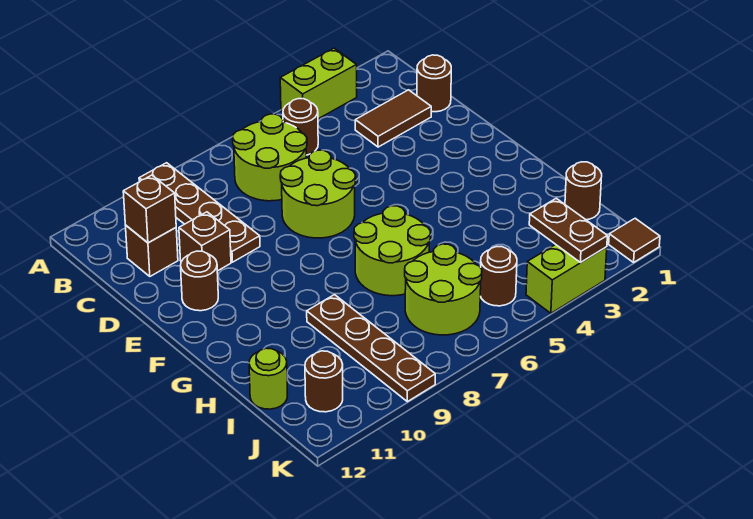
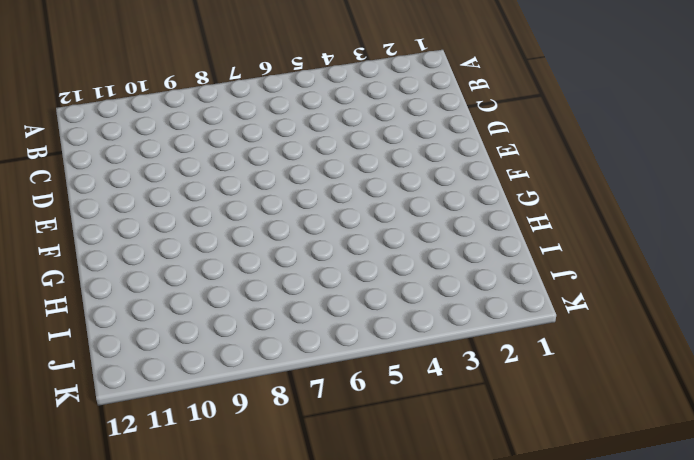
none -> lime brick A3:A4 level 1
none -> brown plate A9:D9 level 1
none -> brown round brick B5 level 1

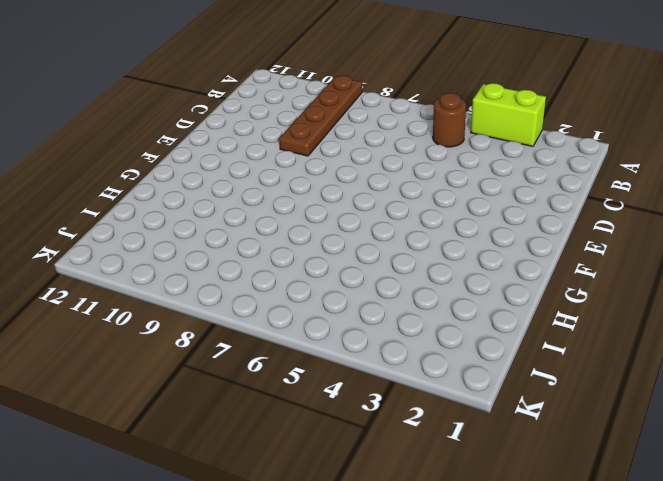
none -> lime round brick B6:C7 level 1
none -> brown round brick C1 level 1
none -> brown tile C2:C3 level 1

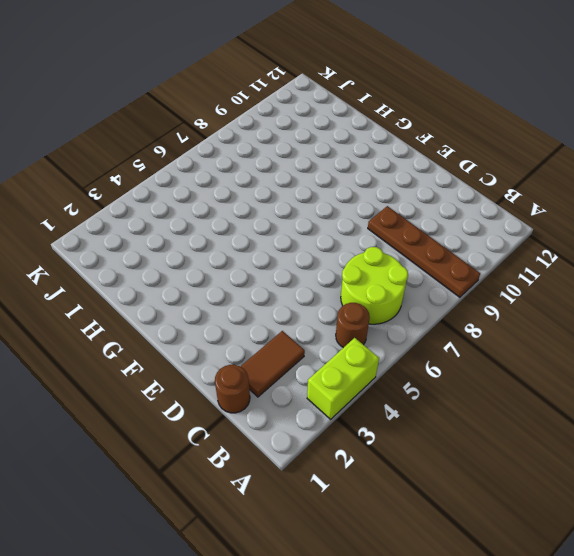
none -> brown brick C11 level 1
none -> lime round brick D6:E7 level 1
none -> brown brick D10 level 1

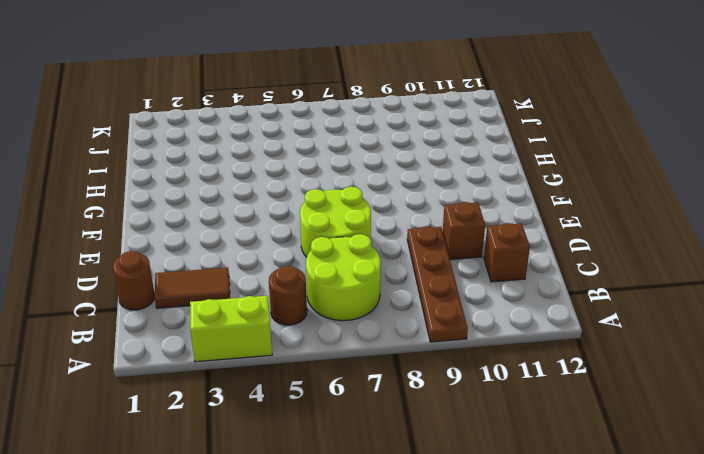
none -> brown round brick E11 level 1
none -> lime round brick G6:H7 level 1
none -> brown plate H9:K9 level 1

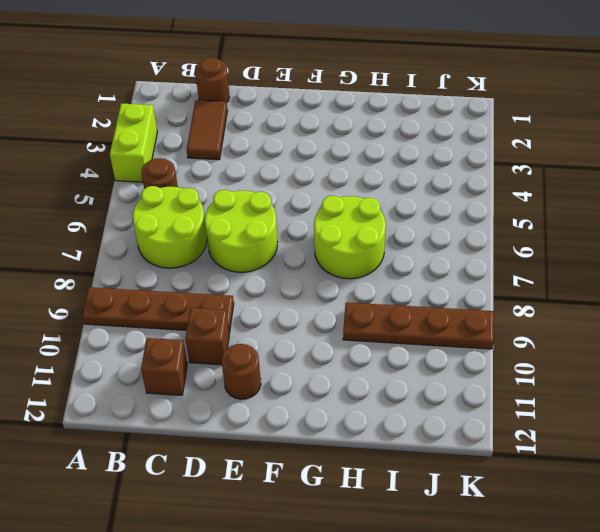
none -> brown round brick I1 level 1
none -> lime round brick I6:J7 level 1
none -> lime round brick I12 level 1

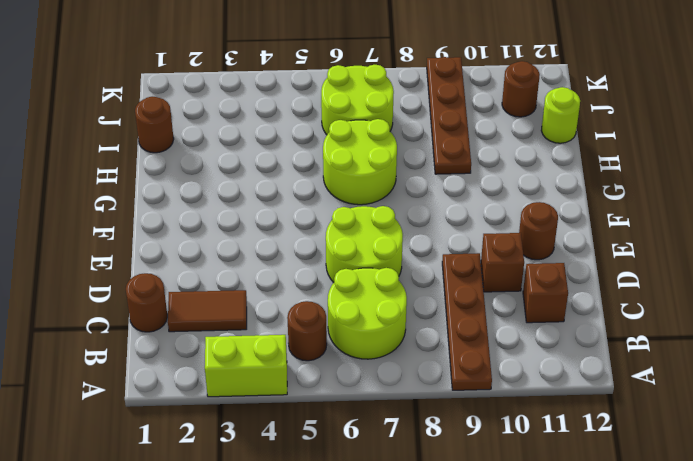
none -> brown round brick J5 level 1
none -> brown tile K1 level 1
none -> lime brick K3:K4 level 1

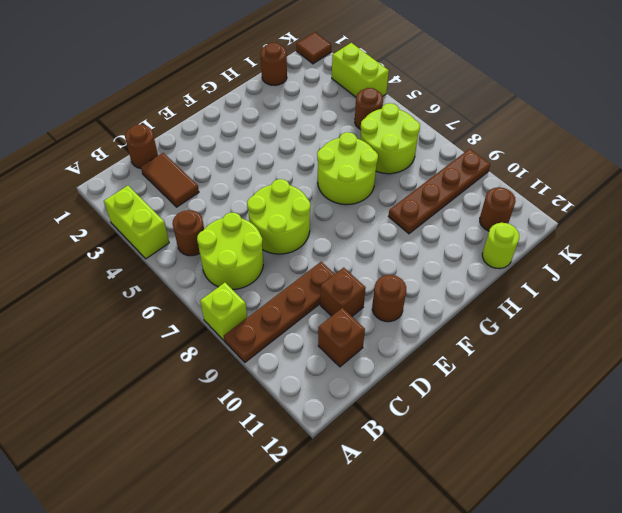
lime brick A8 level 1 -> none
none -> brown brick C11 level 2
none -> brown plate J3:K3 level 2

